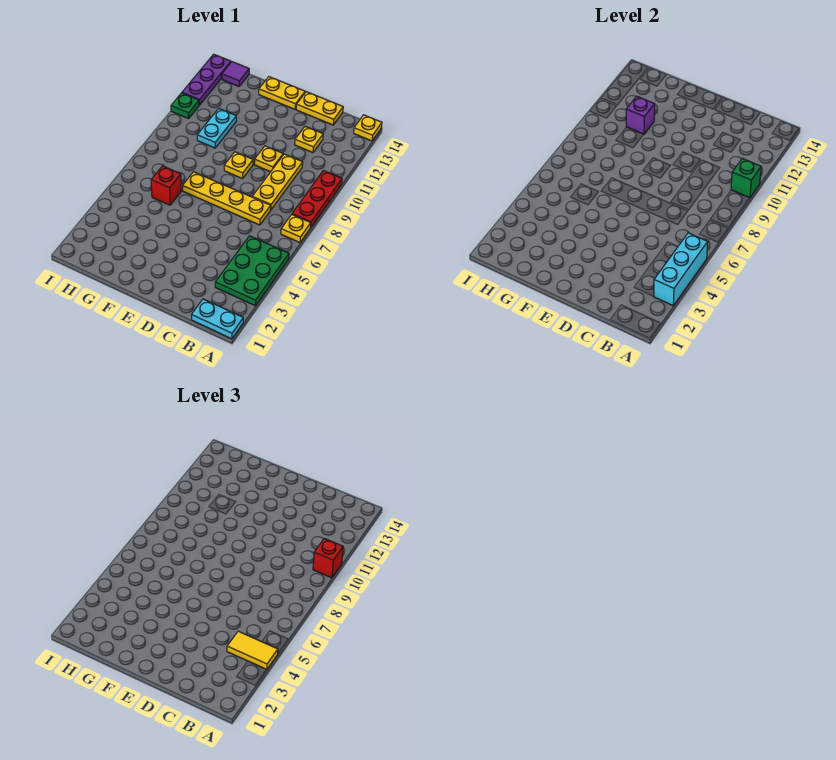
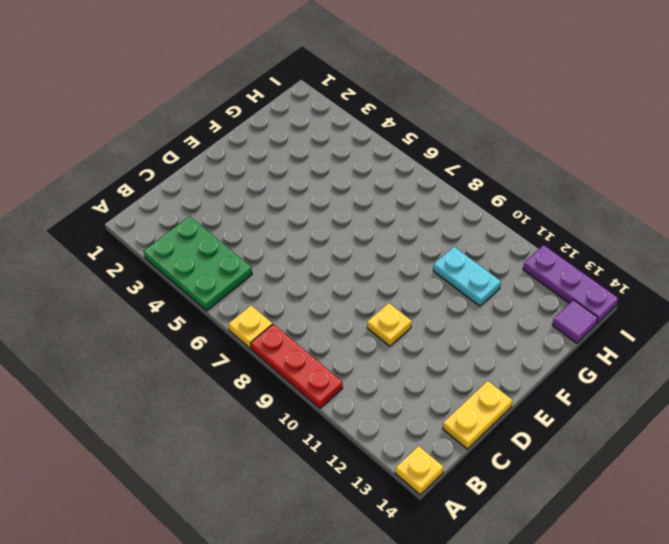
none -> cyan plate A1:B1 level 1
none -> yellow plate C7:F7 level 1
none -> yellow plate C8:C10 level 1

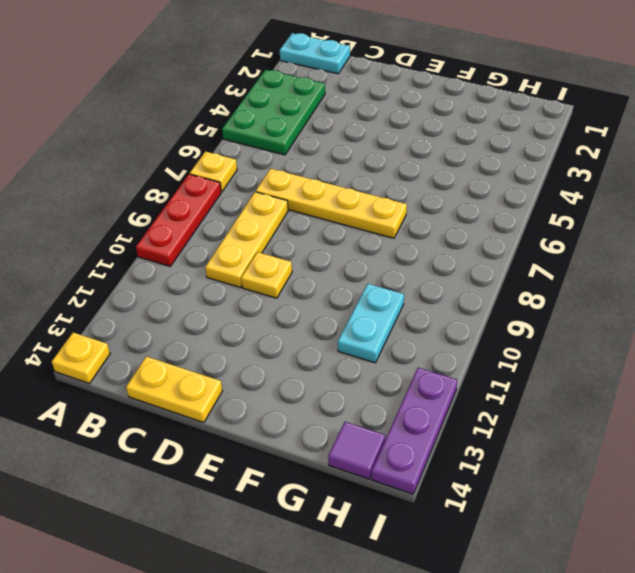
none -> yellow plate C12 level 1
none -> yellow plate E9 level 1
none -> yellow plate E14:F14 level 1

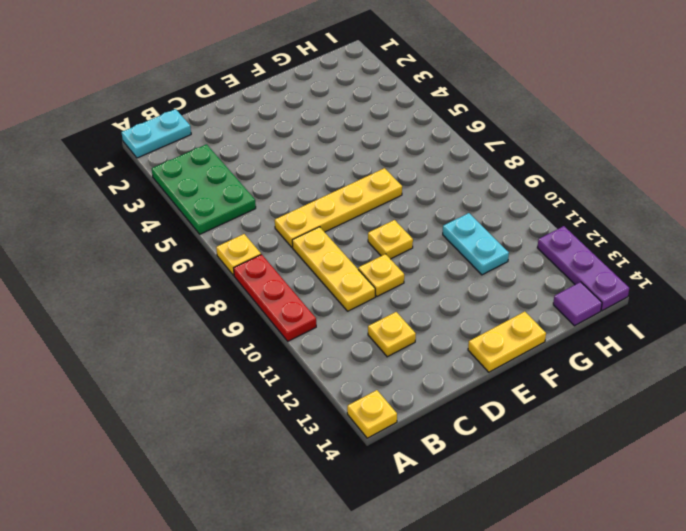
none -> yellow plate C14:D14 level 1
none -> red brick G6 level 1
none -> green plate I11 level 1

